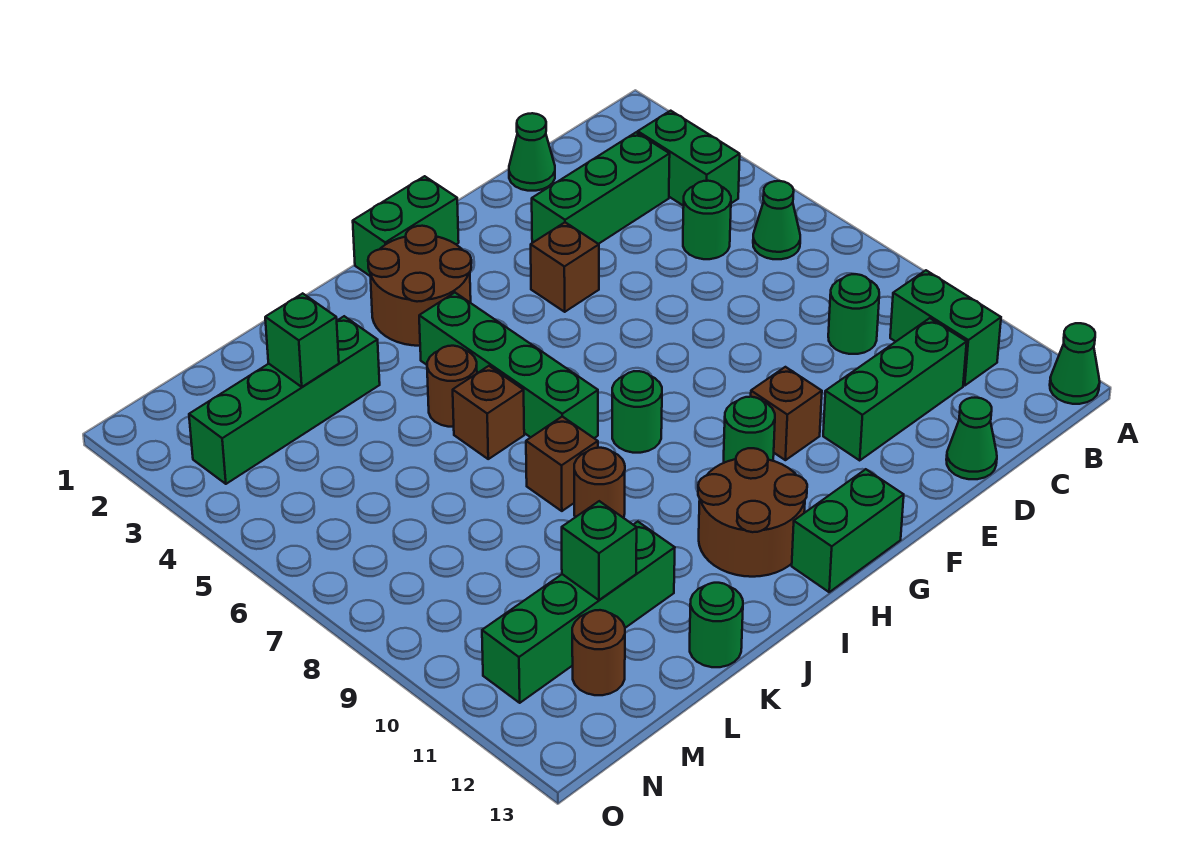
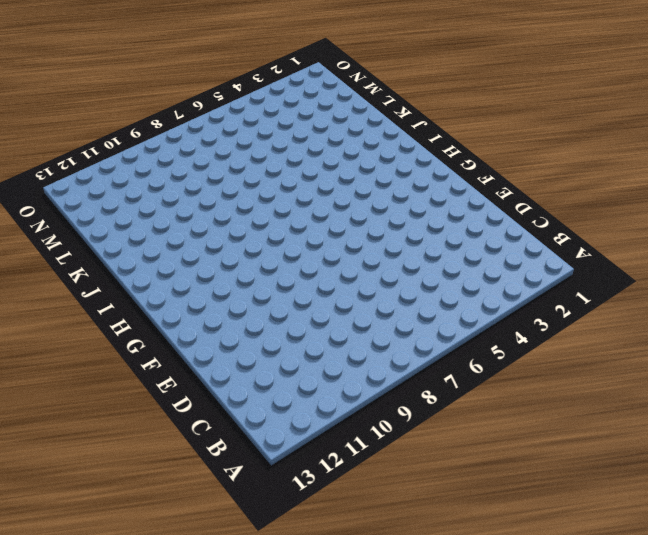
none -> green cone A13 level 1
none -> green brick B3:B4 level 1
none -> green cone B6 level 1

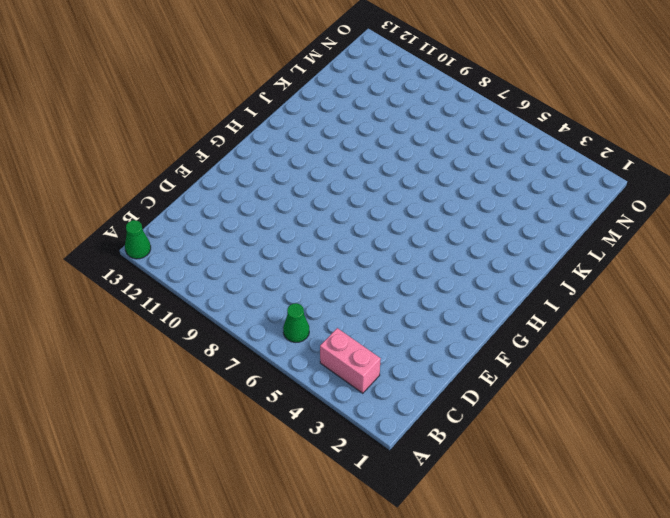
pink brick B3:B4 level 1 -> green brick B3:B4 level 1
none -> green brick B10:B11 level 1
none -> green brick C3:E3 level 1
none -> green round brick C5 level 1

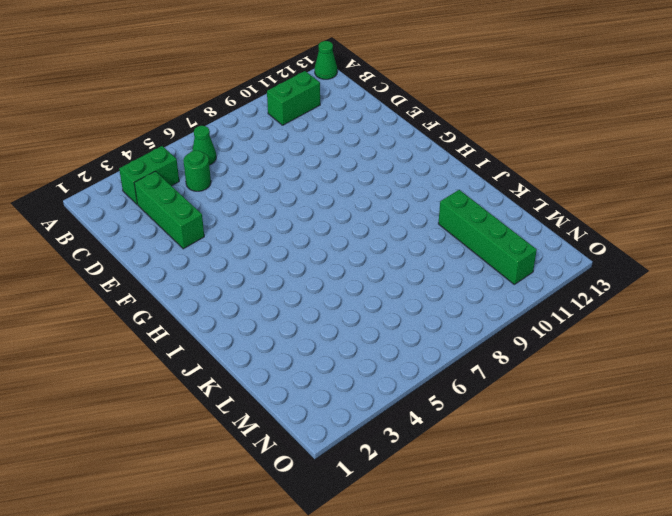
none -> green round brick C9 level 1
none -> green brick C11:E11 level 1
none -> green cone D1 level 1

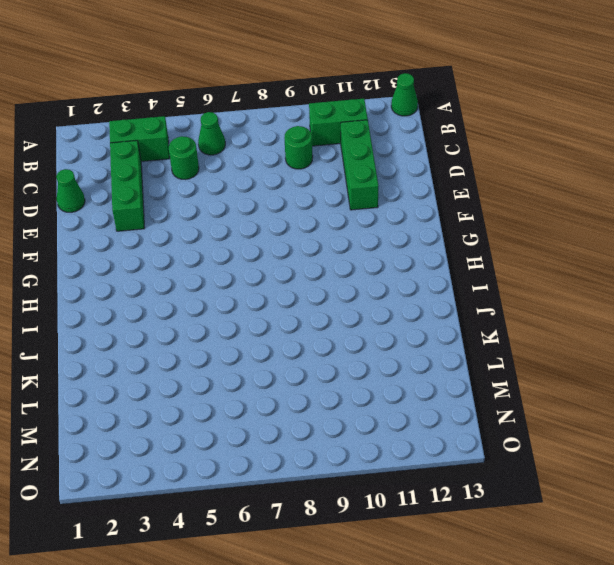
none -> green cone D13 level 1
none -> brown brick F4 level 1
none -> brown brick F10 level 1

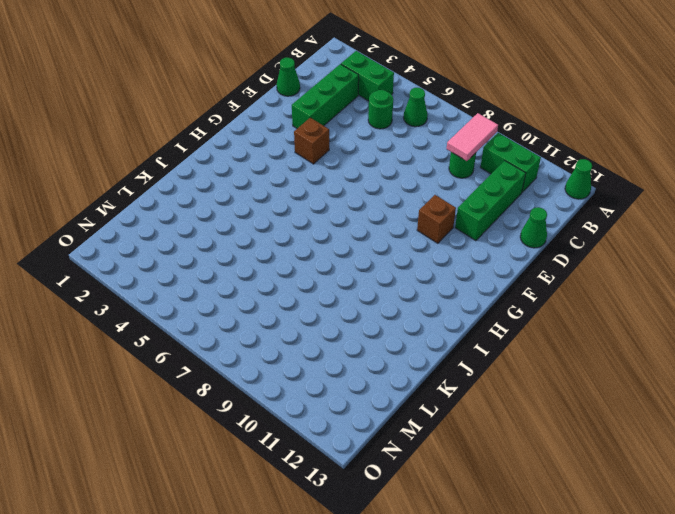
pink tile B9:C9 level 2 -> none
none -> green brick G1:H1 level 1
none -> green round brick G10 level 1
none -> green brick G13:H13 level 1

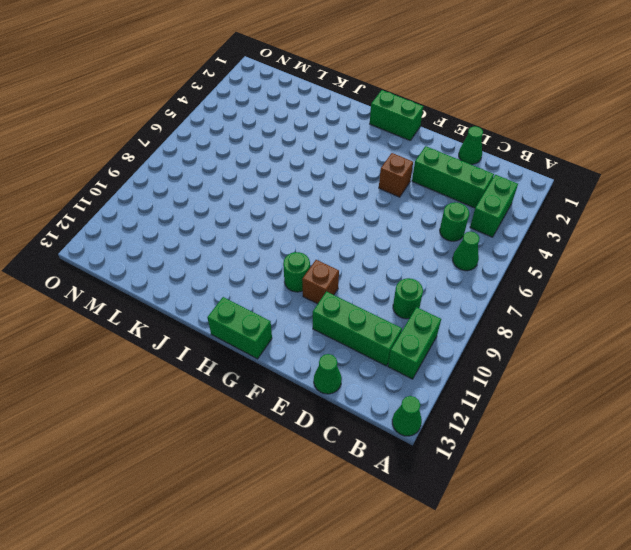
none -> brown round brick H2:I3 level 1
none -> green round brick H8 level 1
none -> brown round brick H11:I12 level 1

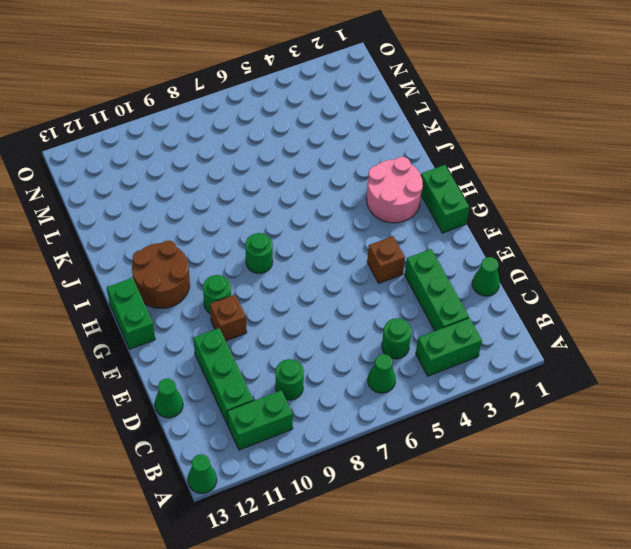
pink round brick H2:I3 level 1 -> brown round brick H2:I3 level 1
none -> green brick I4:I7 level 1
none -> brown round brick J5 level 1
none -> brown brick J6 level 1

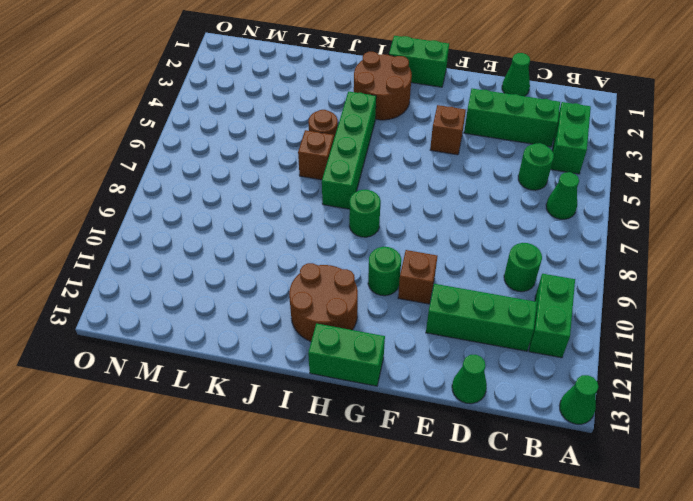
none -> brown brick J8 level 1
none -> brown round brick J9 level 1
none -> green brick K3:N3 level 1

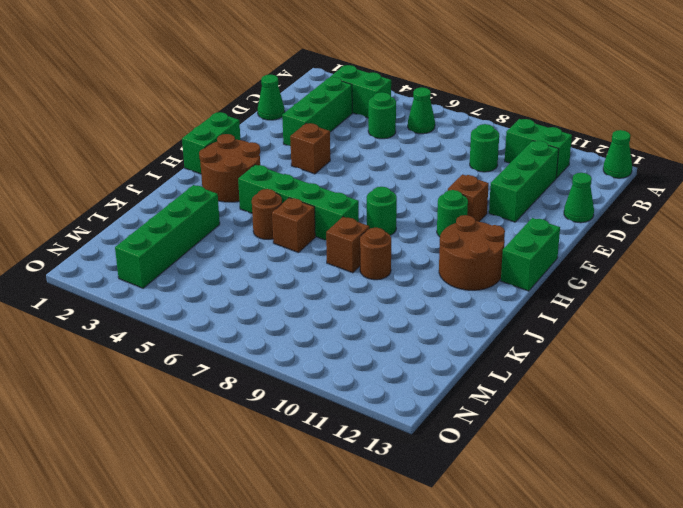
none -> green brick K11:N11 level 1
none -> green round brick K13 level 1
none -> brown round brick M12 level 1

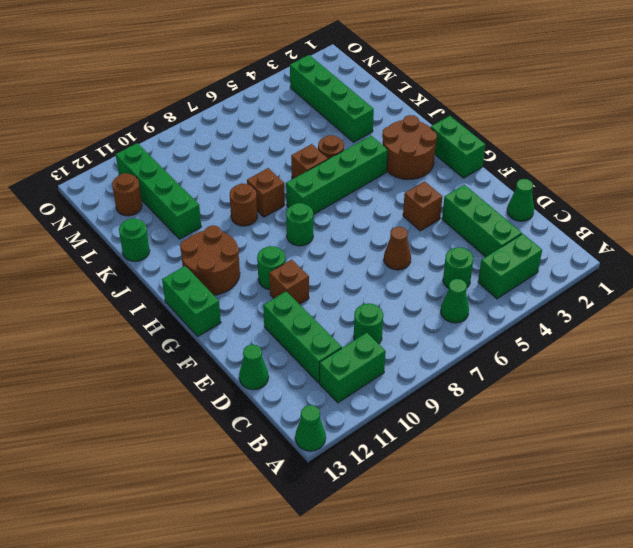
brown cone E6 level 1 -> none
none -> green brick L3 level 2
none -> green brick L11 level 2

